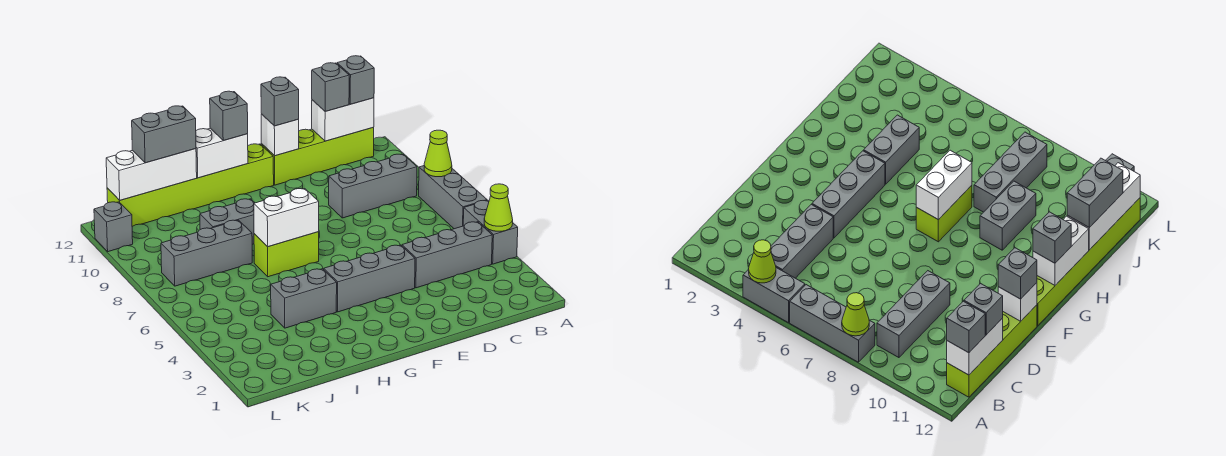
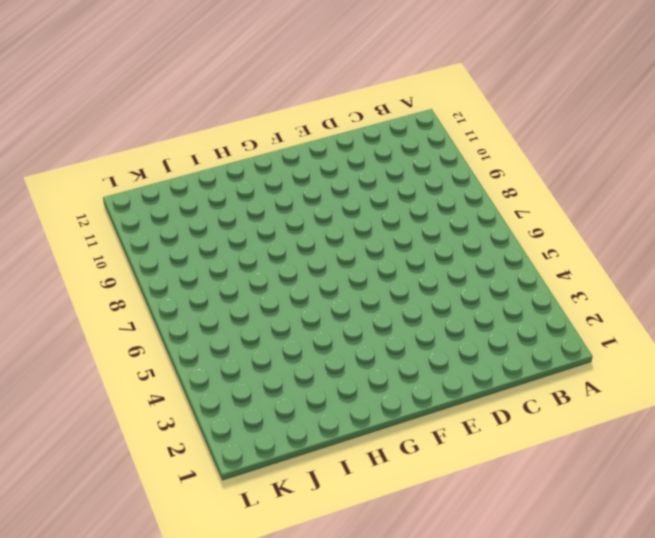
none -> grey brick A4:A5 level 1
none -> grey brick A6:A8 level 1
none -> grey brick B4:D4 level 1

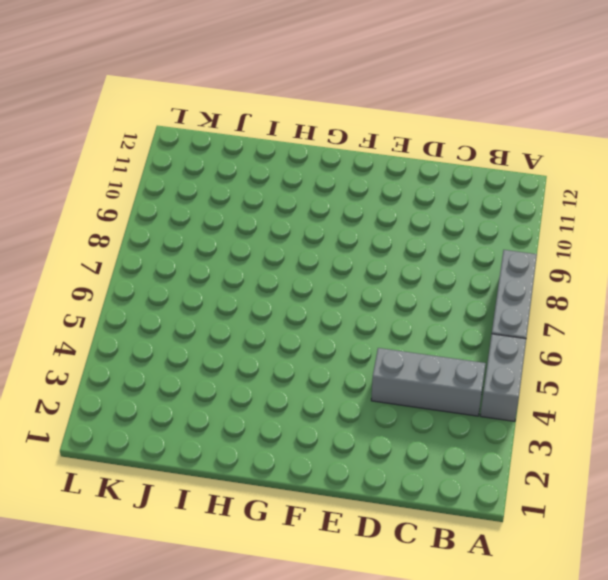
none -> grey brick B9:D9 level 1
none -> lime brick B12:E12 level 1
none -> grey brick E4:G4 level 1

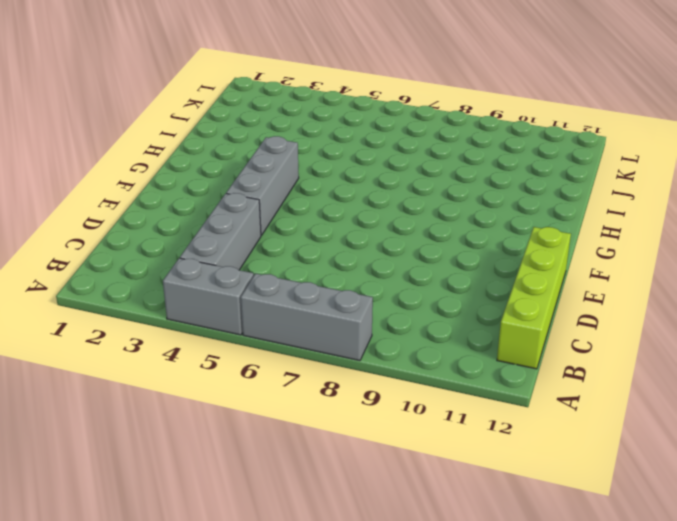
none -> grey brick B9:D9 level 1
none -> lime brick F12:K12 level 1
none -> lime brick G7:H7 level 1

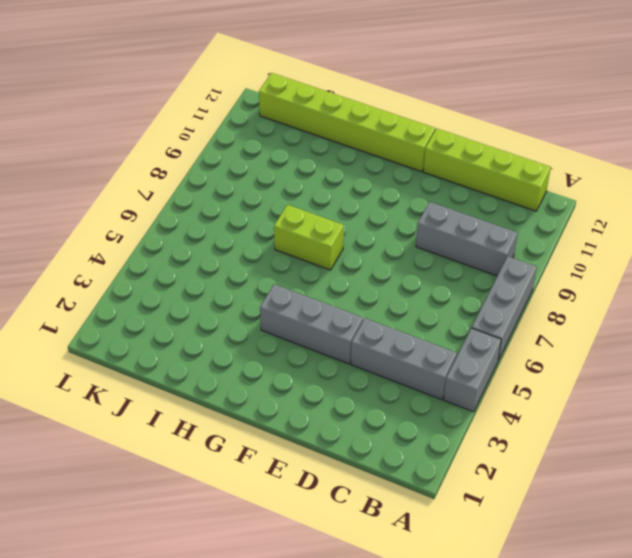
none -> grey brick H4:I4 level 1
none -> grey brick H9:I9 level 1
none -> grey brick I8:K8 level 1

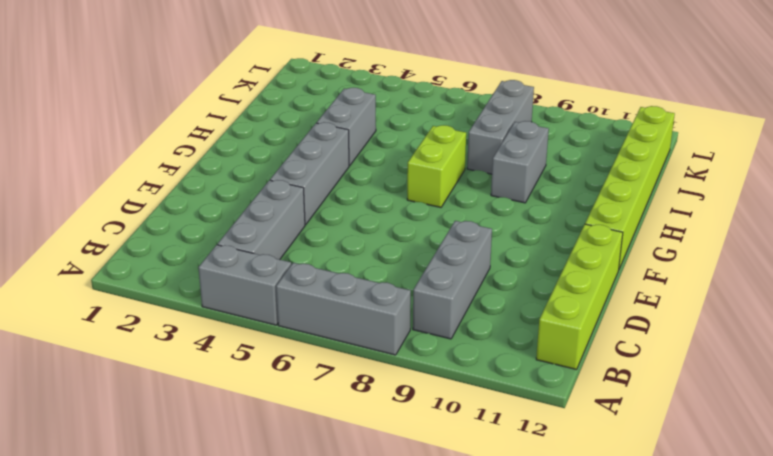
none -> grey brick L11 level 1
none -> lime cone A4 level 2
none -> lime cone A8 level 2

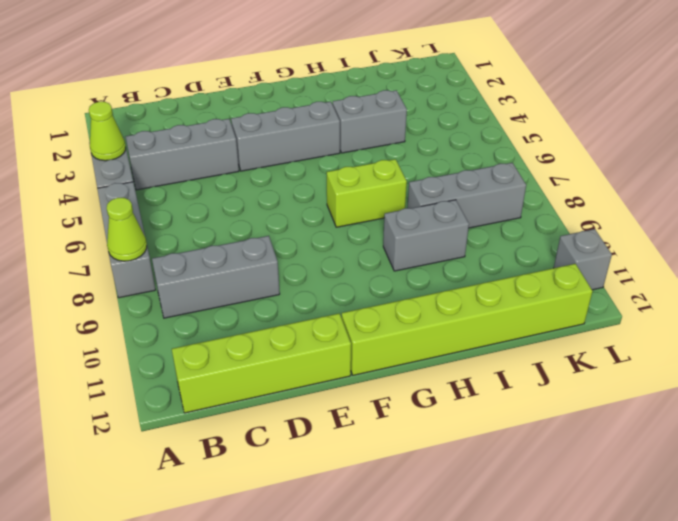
none -> white brick B12:C12 level 2
none -> white brick E12 level 2
none -> white brick G7:H7 level 2

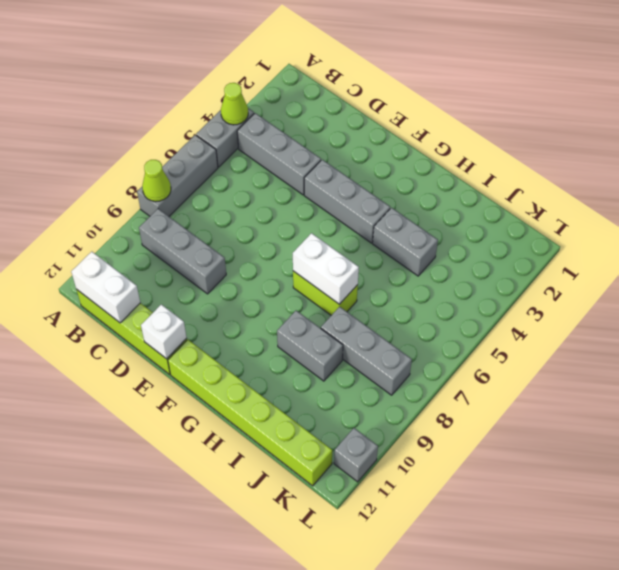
none -> white brick G12:H12 level 2
none -> white brick I12:K12 level 2
none -> grey brick B12 level 3

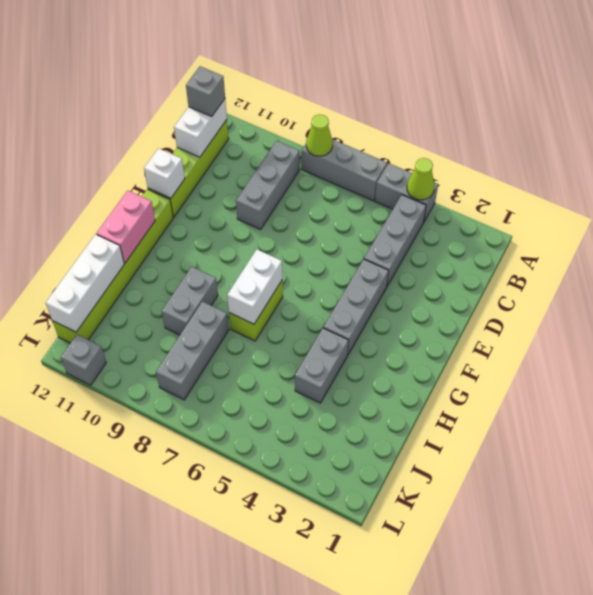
pink brick G12:H12 level 2 -> white brick G12:H12 level 2
none -> grey brick C12 level 3
none -> grey brick E12 level 3
none -> grey brick G12 level 3

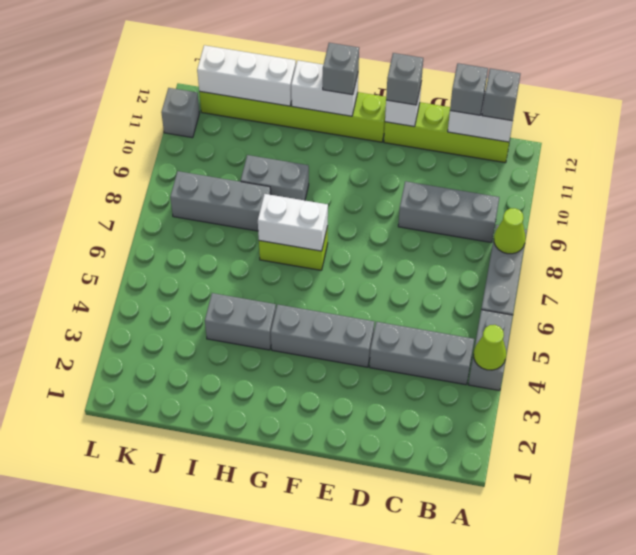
none -> grey brick I12:J12 level 3

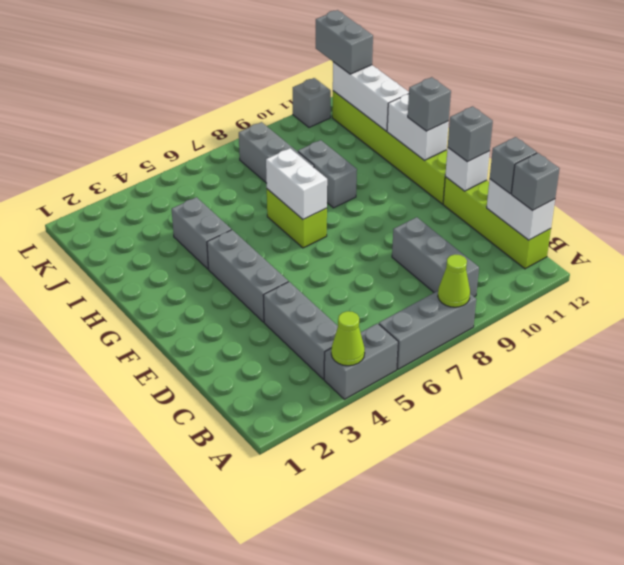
grey brick K12:L12 level 3 -> grey brick I12:J12 level 3

